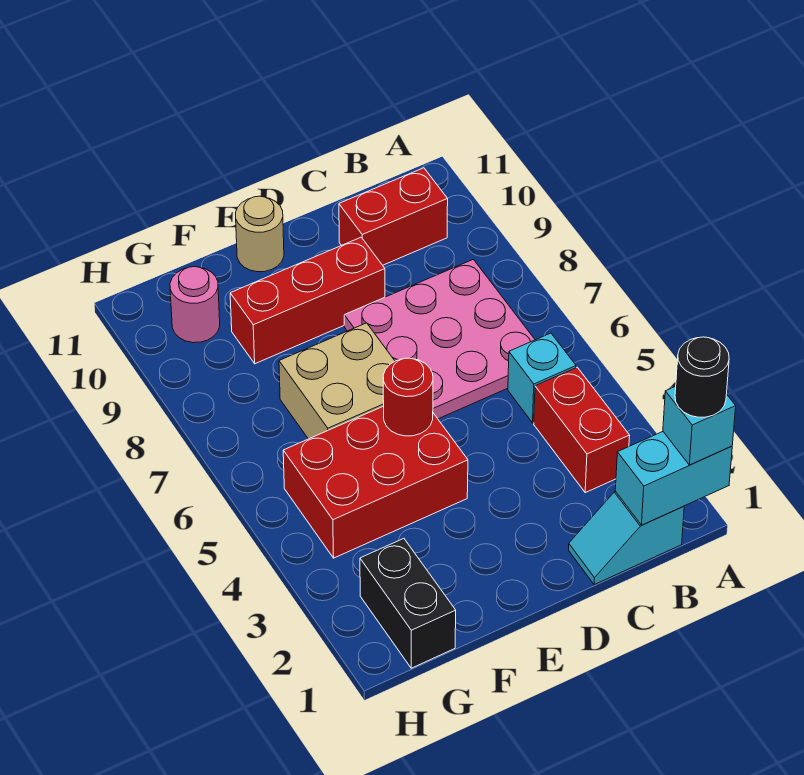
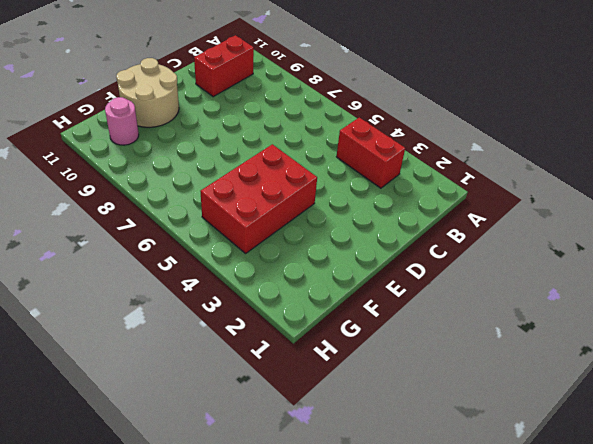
tan round brick E10:F11 level 1 -> tan round brick E11 level 1
none -> cyan slope B1:C1 level 1 top B
none -> cyan brick B5 level 1
none -> pink plate B6:D8 level 1

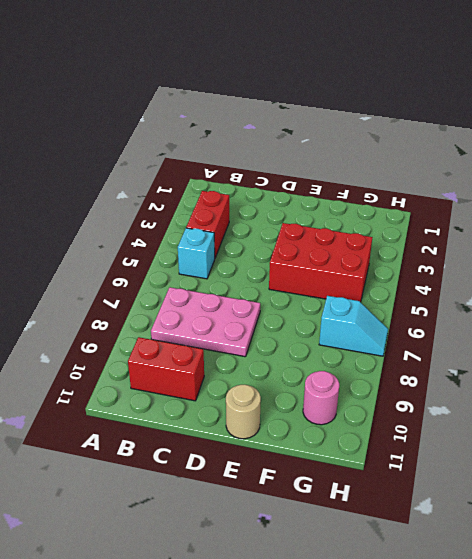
pink plate B7:D8 level 1 -> pink plate B6:D8 level 1
cyan slope G7:H7 level 1 top G -> cyan slope B1:C1 level 1 top B
none -> red brick D9:F9 level 1
none -> tan brick E6:F7 level 1
none -> black brick G1:G2 level 1

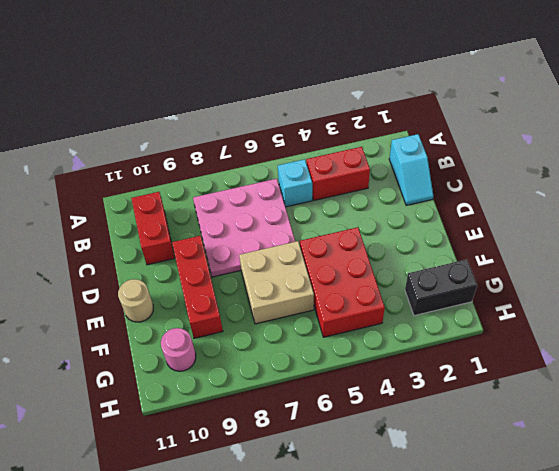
none -> cyan brick A1:B1 level 2
none -> red round brick E5 level 2
none -> cyan brick A1 level 3

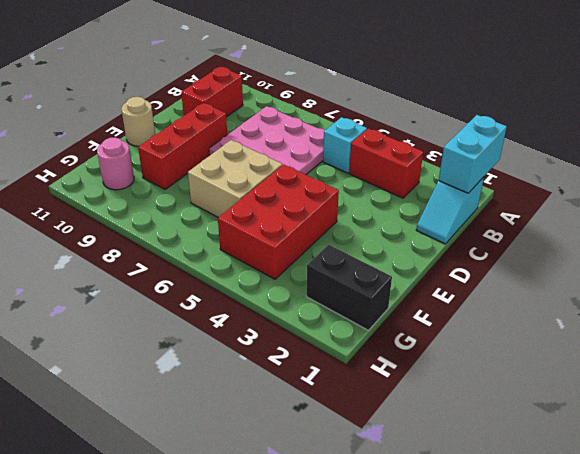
none -> red round brick E5 level 2
none -> cyan brick A1 level 3
none -> black round brick A1 level 4

